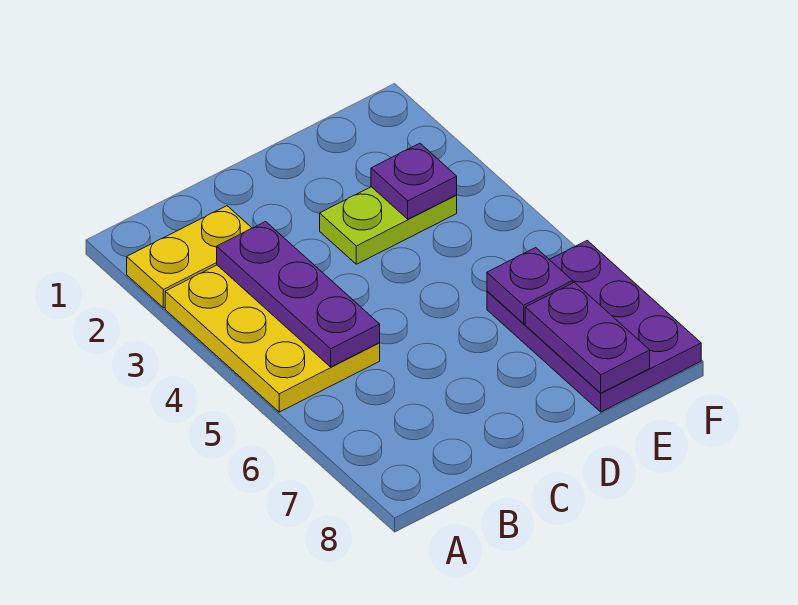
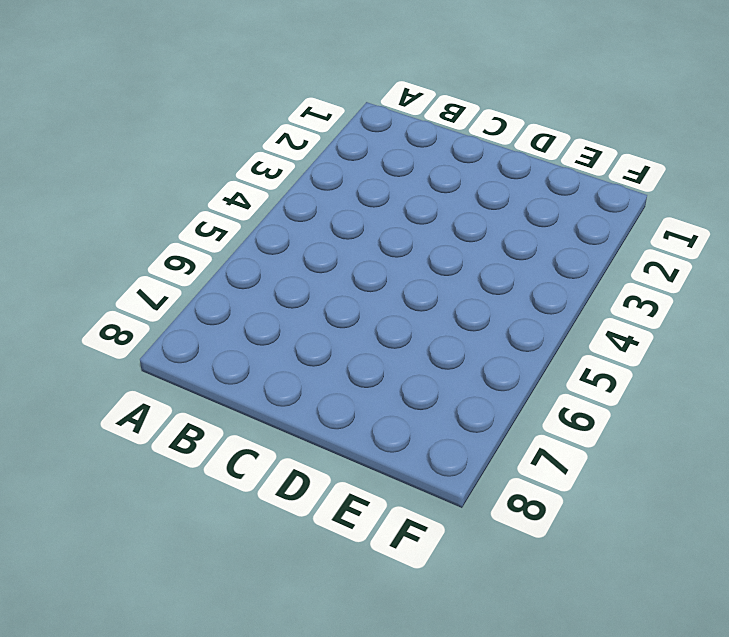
none -> yellow plate A2:B2 level 1
none -> yellow plate A3:B5 level 1

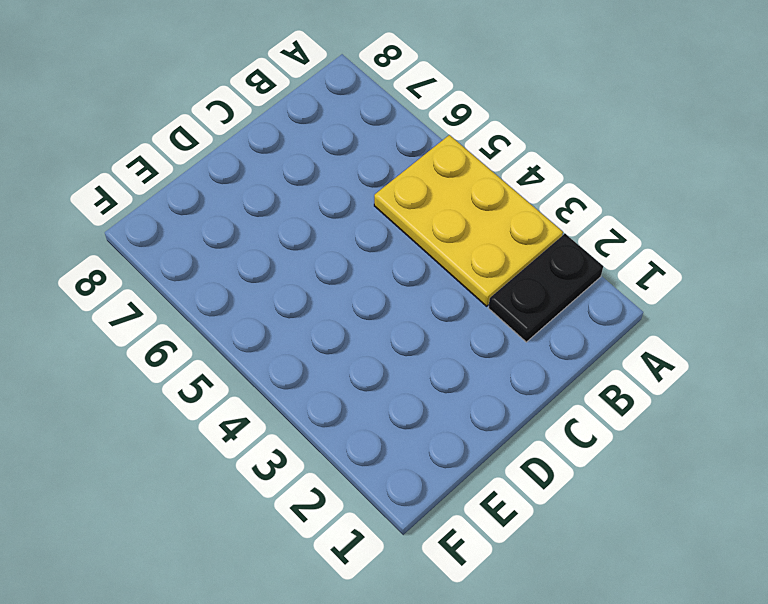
black plate A2:B2 level 1 -> yellow plate A2:B2 level 1
none -> lime plate D3:E3 level 1
none -> purple plate E6:F8 level 1

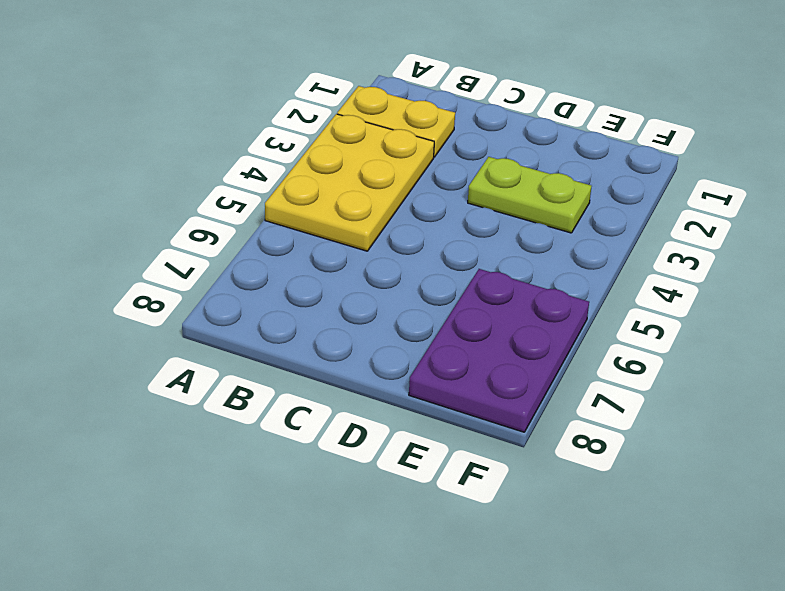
none -> purple plate B3:B5 level 2
none -> purple plate E3 level 2

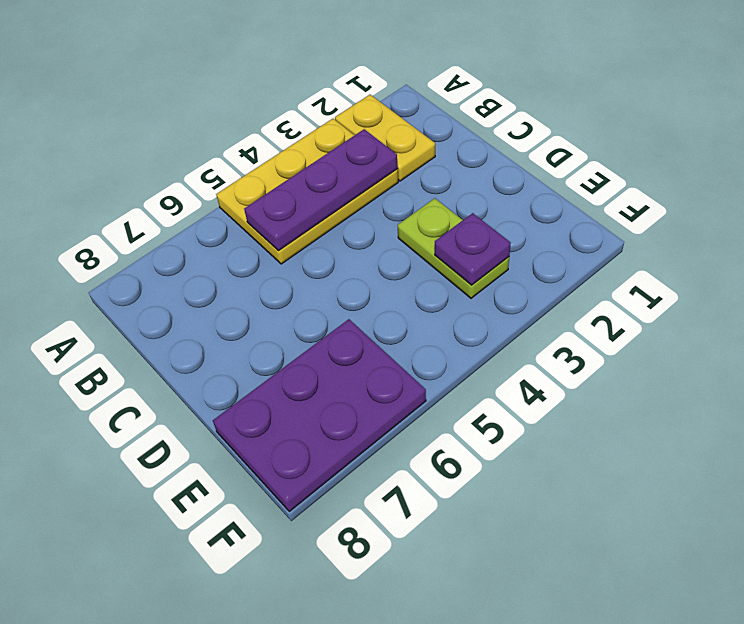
none -> purple plate E6 level 2
none -> purple plate E7:E8 level 2

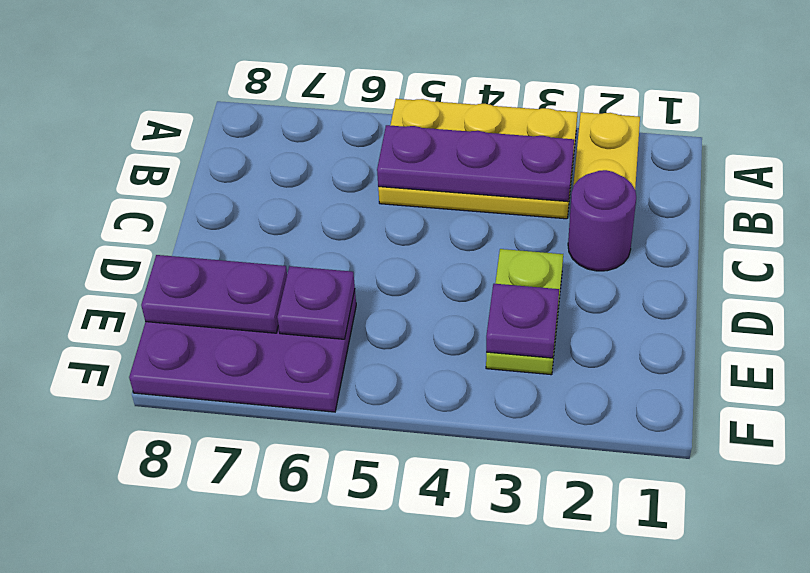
purple round brick C2 level 1 -> none

